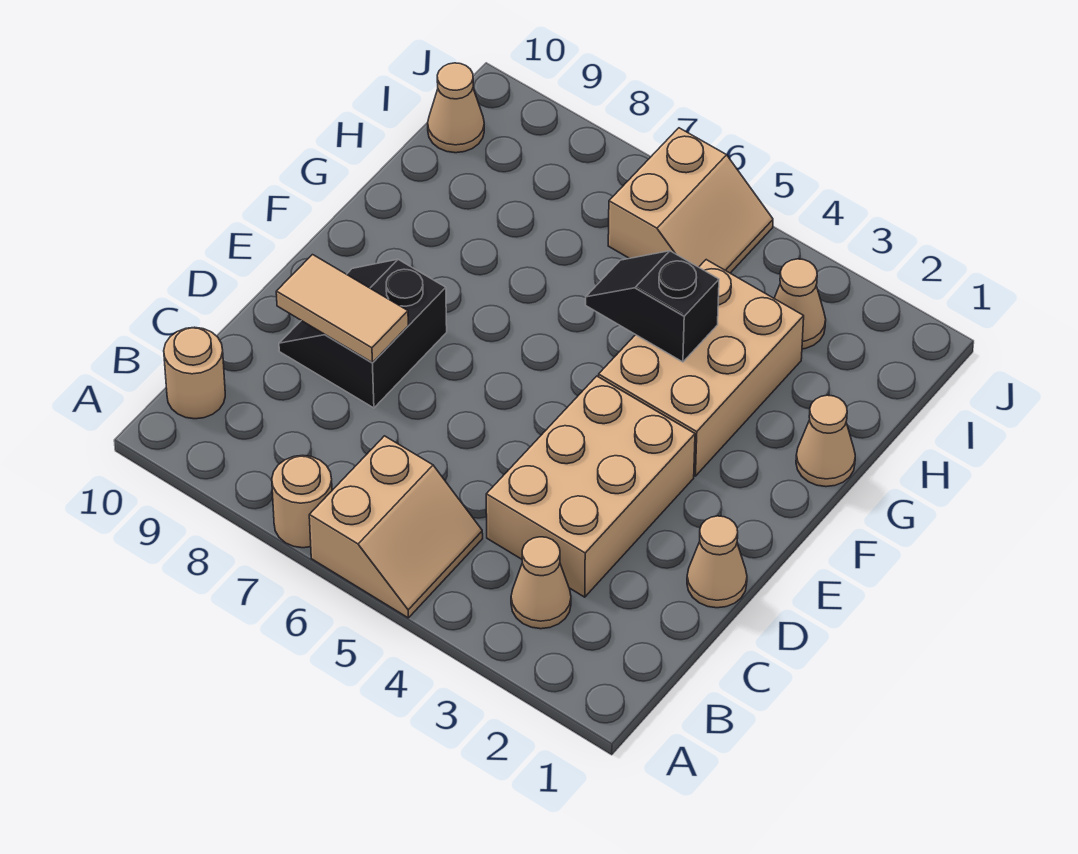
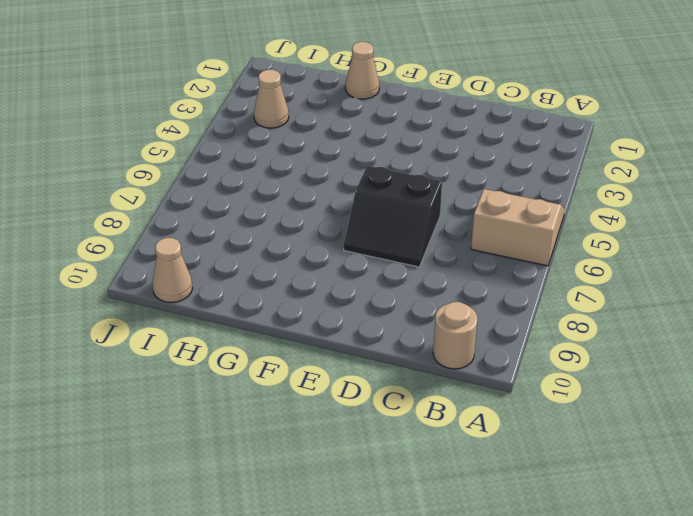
black slope D6:E7 level 1 top 6 -> black slope D8:E9 level 1 top 8
none -> tan round brick A7 level 1
none -> tan cone B3 level 1
none -> tan brick C3:E4 level 1

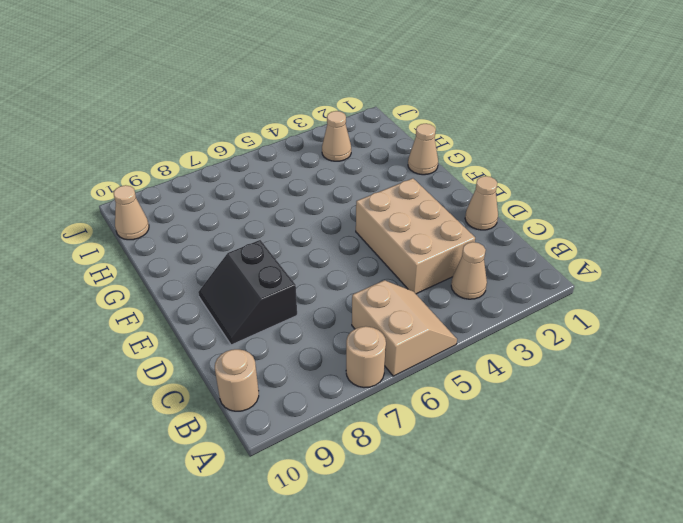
none -> tan brick F3:H4 level 1
none -> tan slope I5:J6 level 1 top 6
none -> tan tile D8:D9 level 2

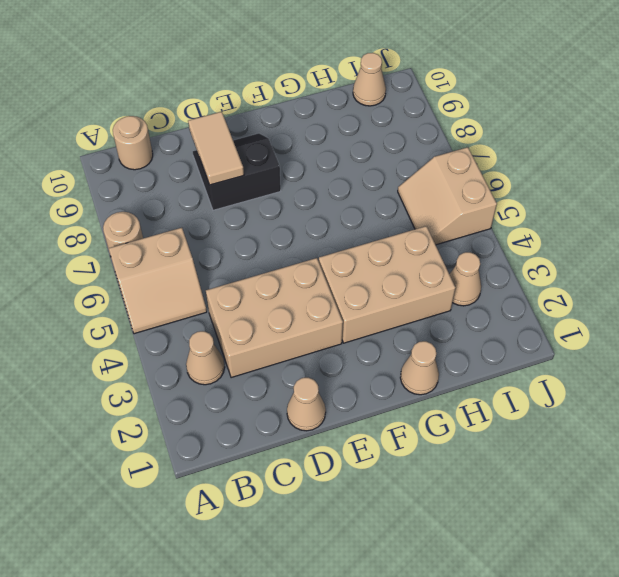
tan slope I5:J6 level 1 top J -> tan slope I5:J6 level 1 top 6
none -> black slope G4:G5 level 2 top 4

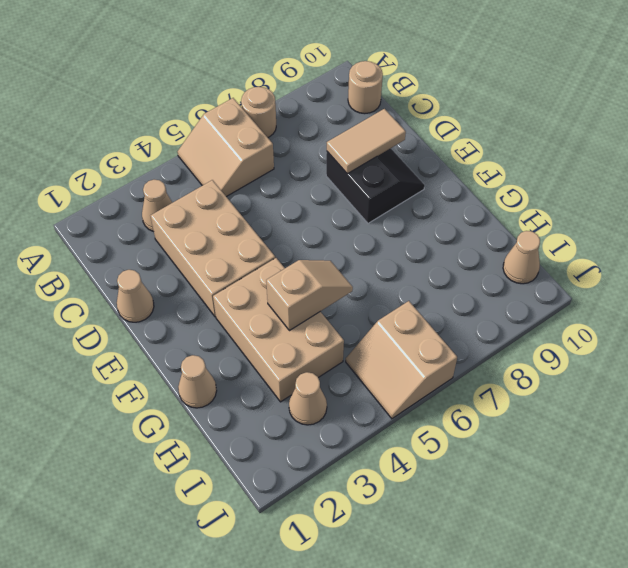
tan slope G4:G5 level 2 top 4 -> black slope G4:G5 level 2 top 4

